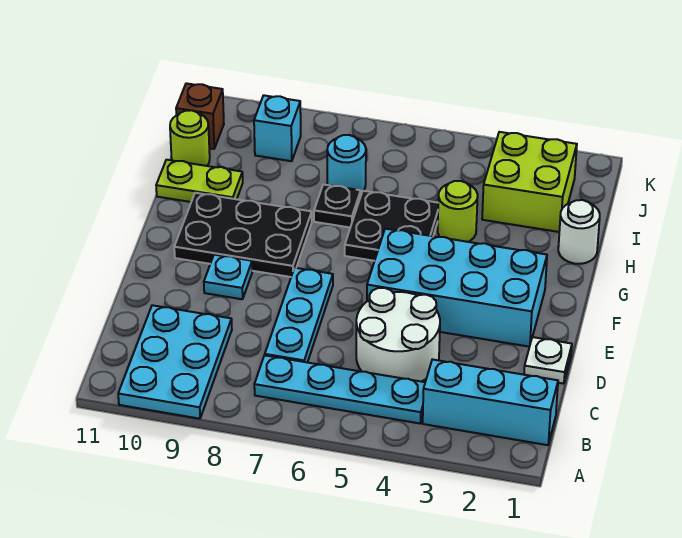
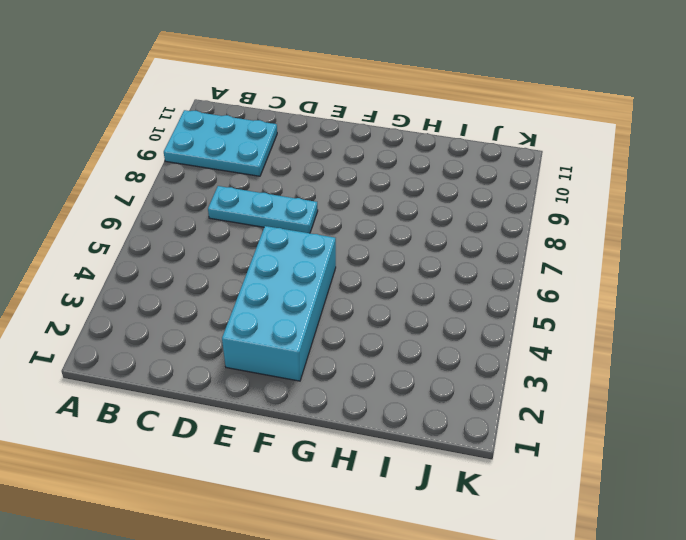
none -> cyan brick B1:B3 level 1
none -> cyan plate B4:B7 level 1
none -> white round brick C4:D5 level 1

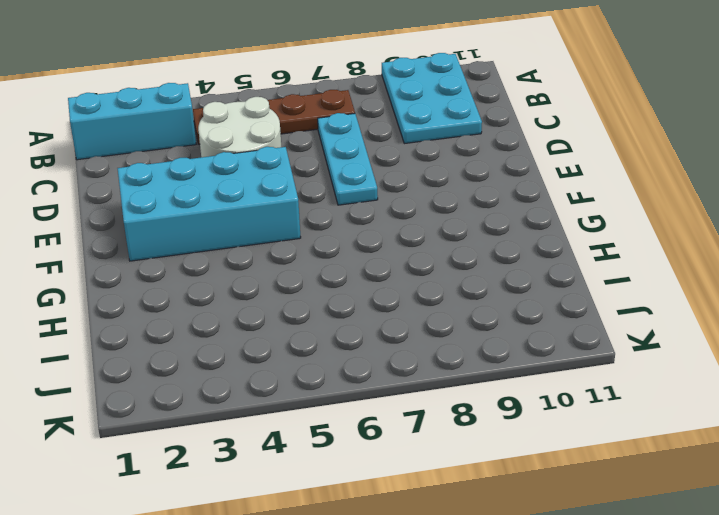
brown plate B4:B7 level 1 -> cyan plate B4:B7 level 1
none -> white plate D1 level 1
none -> cyan plate E9 level 1
none -> black plate F8:G10 level 1

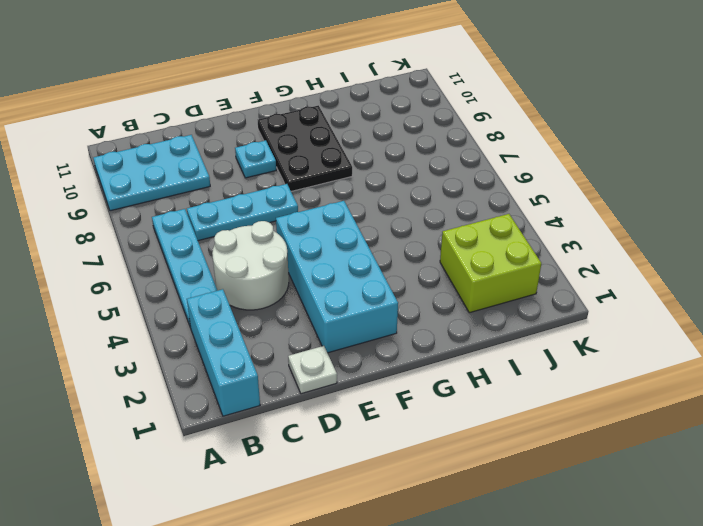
none -> black plate G5:H6 level 1
none -> white round brick H1 level 1
none -> lime round brick H4 level 1

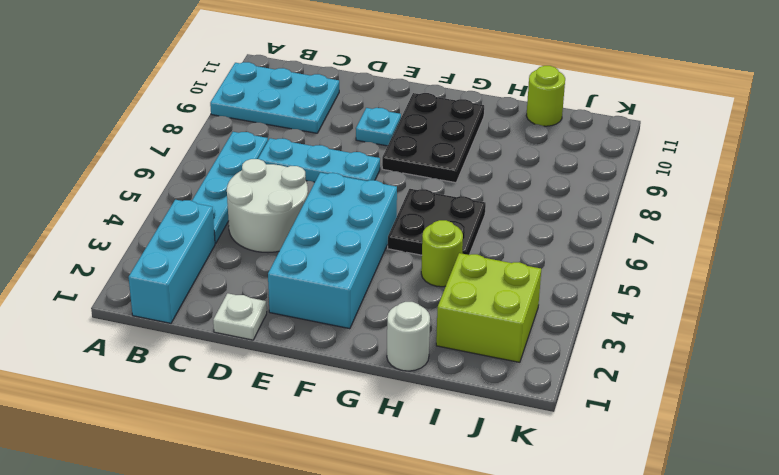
none -> black plate H7 level 1
none -> lime plate H10:H11 level 1
none -> cyan round brick I7 level 1

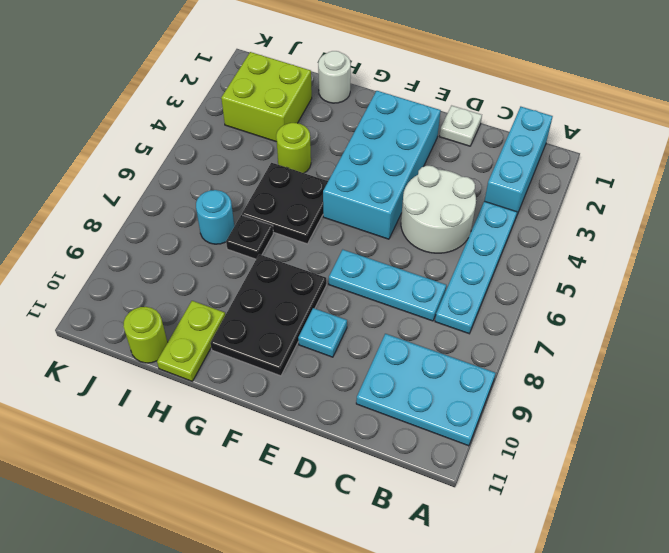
none -> cyan brick J9 level 1
none -> brown brick J11 level 1

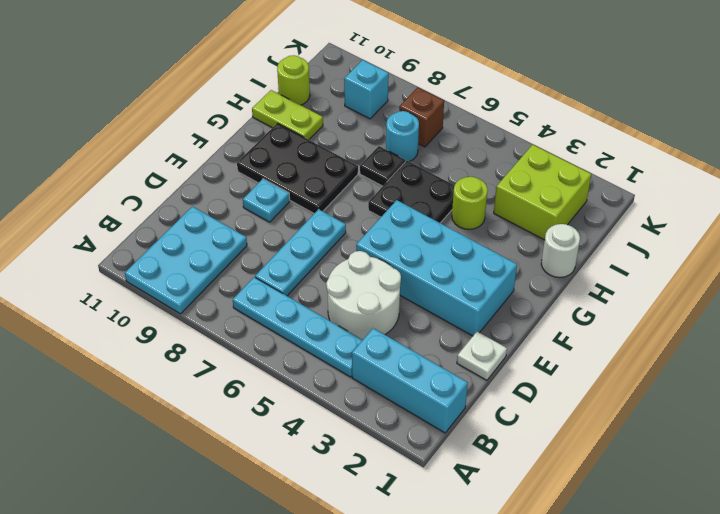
brown brick J7 level 1 -> brown brick J11 level 1

